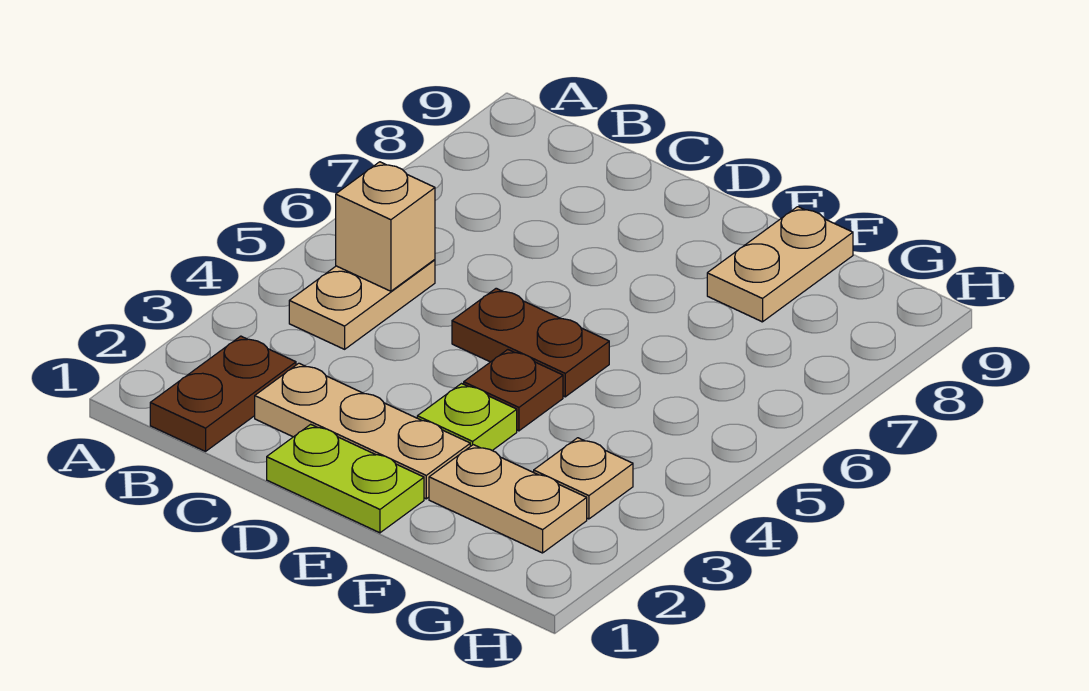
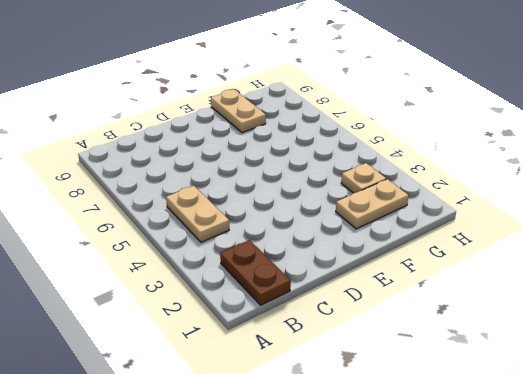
none -> tan plate C2:E2 level 1
none -> lime plate D1:E1 level 1

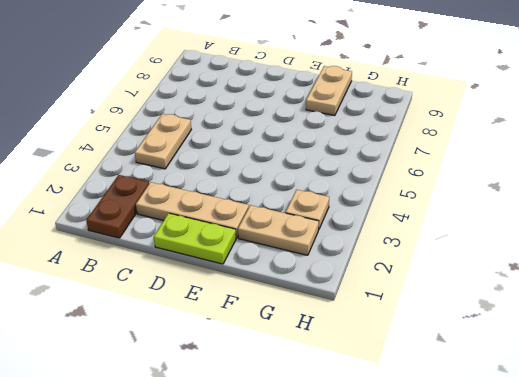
none -> brown plate D5:E5 level 1
none -> lime plate E3 level 1

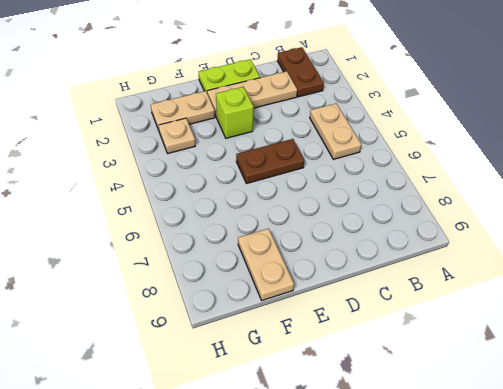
lime brick E3 level 1 -> lime plate E3 level 1
none -> brown plate E4 level 1
none -> tan brick B5 level 2

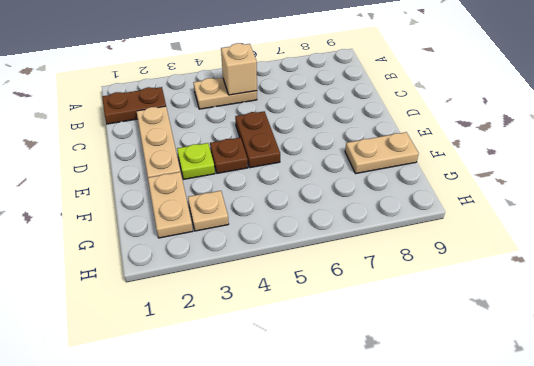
none -> lime plate D1:E1 level 1

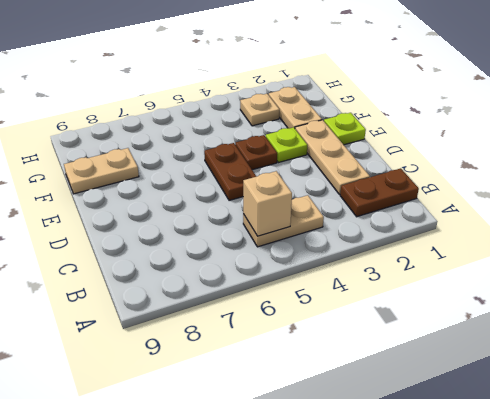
lime plate E1 level 1 -> lime plate D1:E1 level 1

